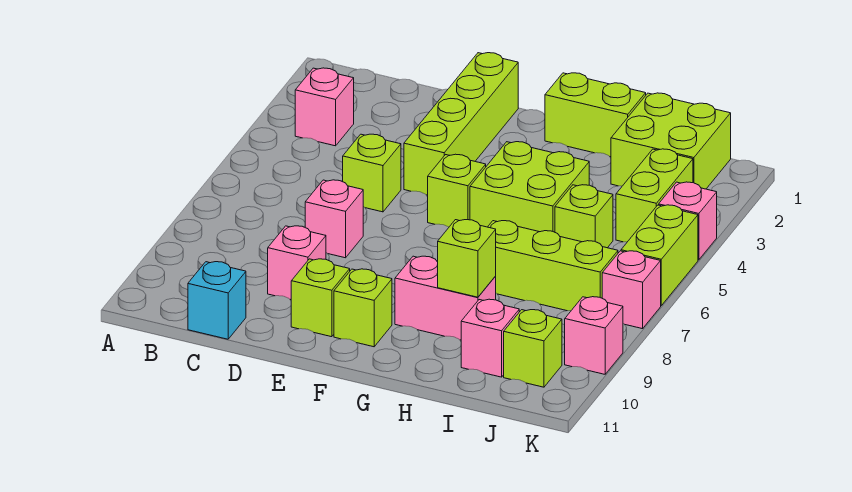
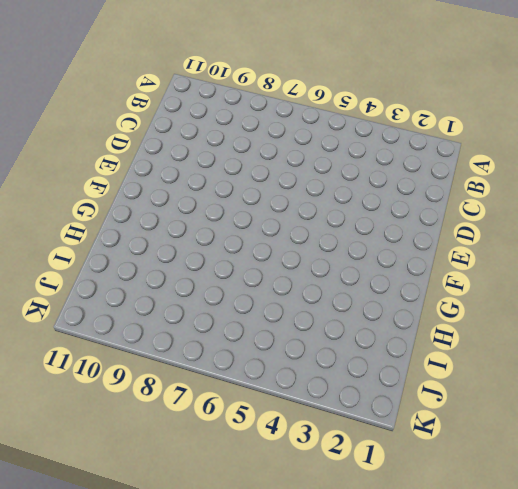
none -> pink brick B3 level 1
none -> cyan brick C11 level 1
none -> lime brick D5 level 1

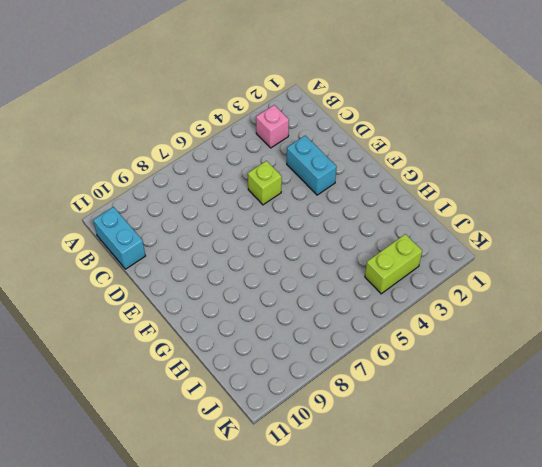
cyan brick B11:C11 level 1 -> cyan brick C11 level 1
cyan brick D3:E3 level 1 -> lime brick E1:E4 level 1
none -> pink brick D7 level 1
none -> pink brick D9 level 1
none -> lime brick E10 level 1

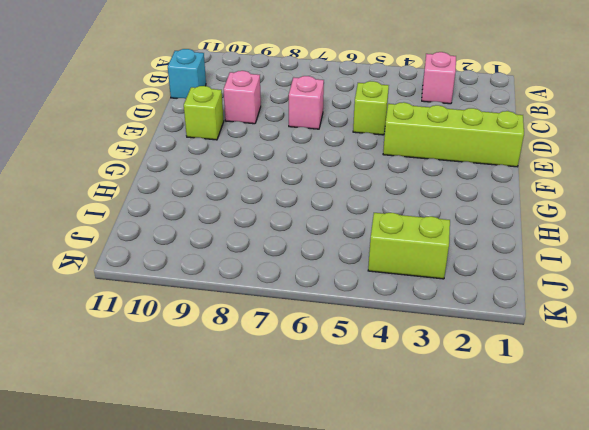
none -> lime brick F5 level 1
none -> lime brick F10 level 1
none -> lime brick G1:H1 level 1

